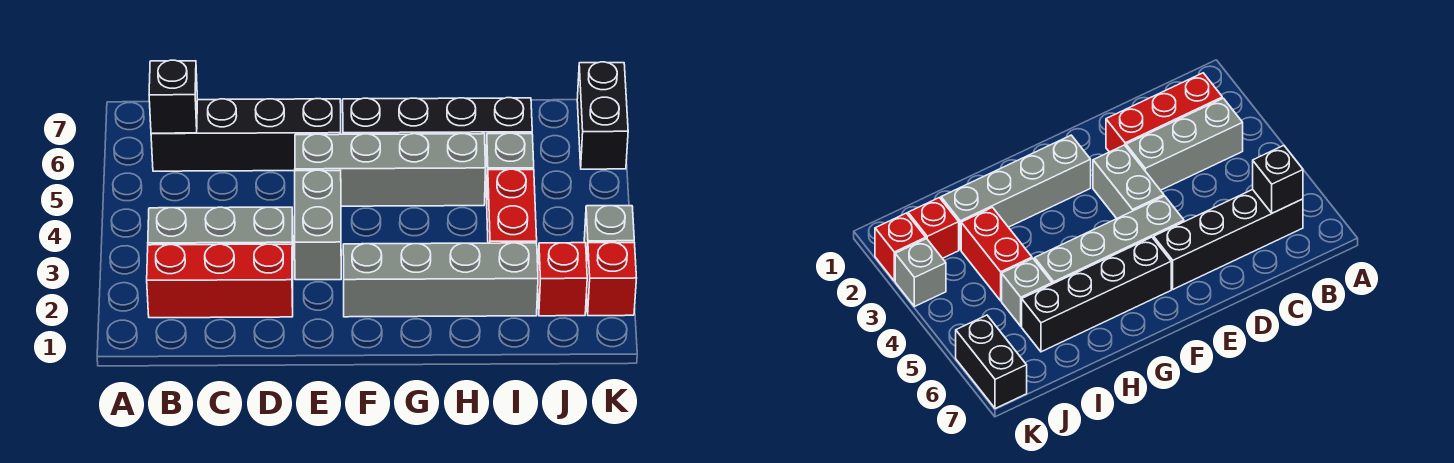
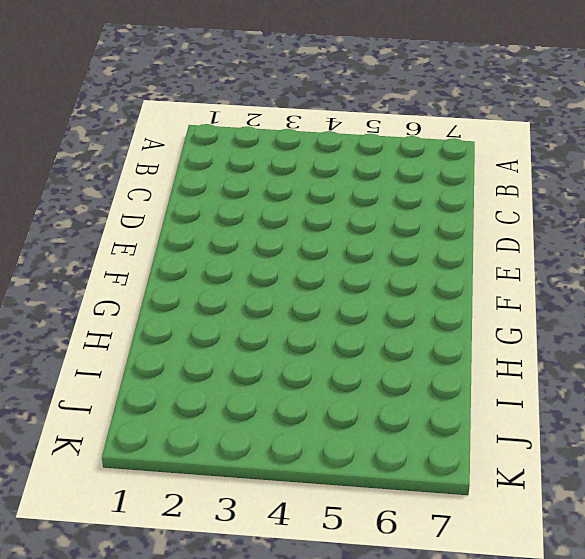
none -> red brick B2:D2 level 1
none -> grey brick B3:D3 level 1
none -> black brick B6:E6 level 1

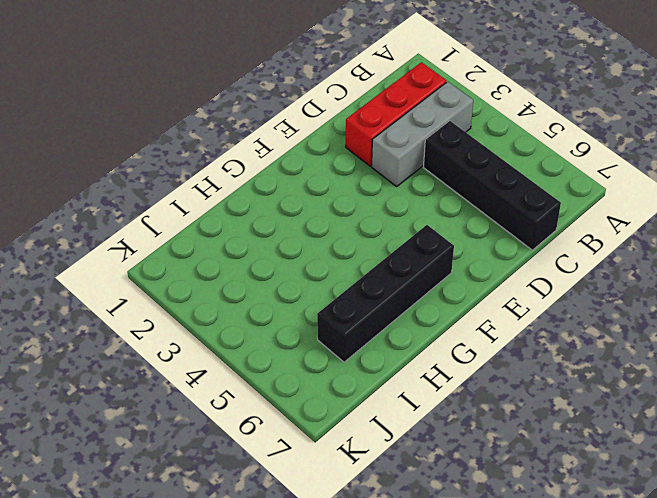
black brick C4:C7 level 1 -> black brick B6:E6 level 1
none -> grey brick E3:E4 level 1
none -> grey brick E5:H5 level 1
none -> grey brick F2:I2 level 1

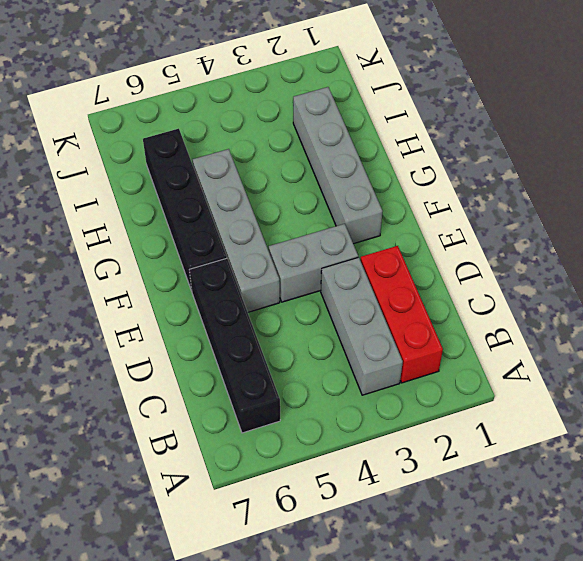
none -> red brick I3:I4 level 1
none -> grey brick I5 level 1
none -> red brick J2 level 1

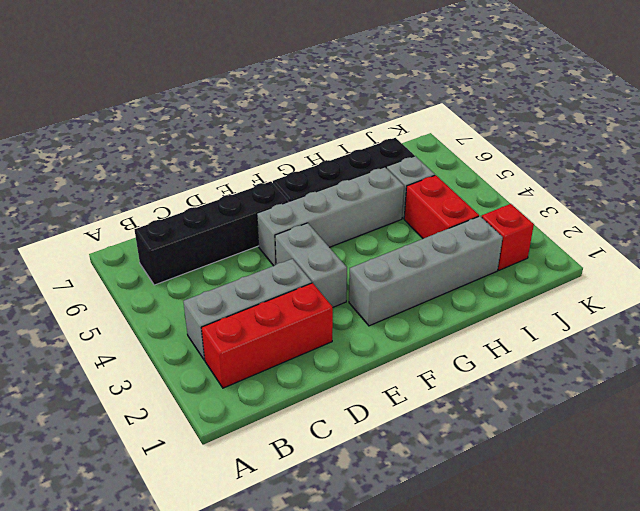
none -> red brick K2 level 1
none -> grey brick K3 level 1
none -> black brick K6:K7 level 1

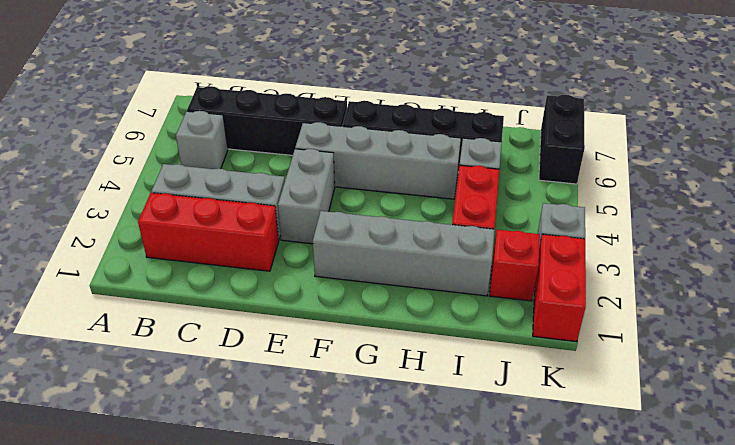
grey brick B5 level 1 -> none
red brick K1:K2 level 1 -> red brick K2 level 1
none -> black brick B6 level 2

